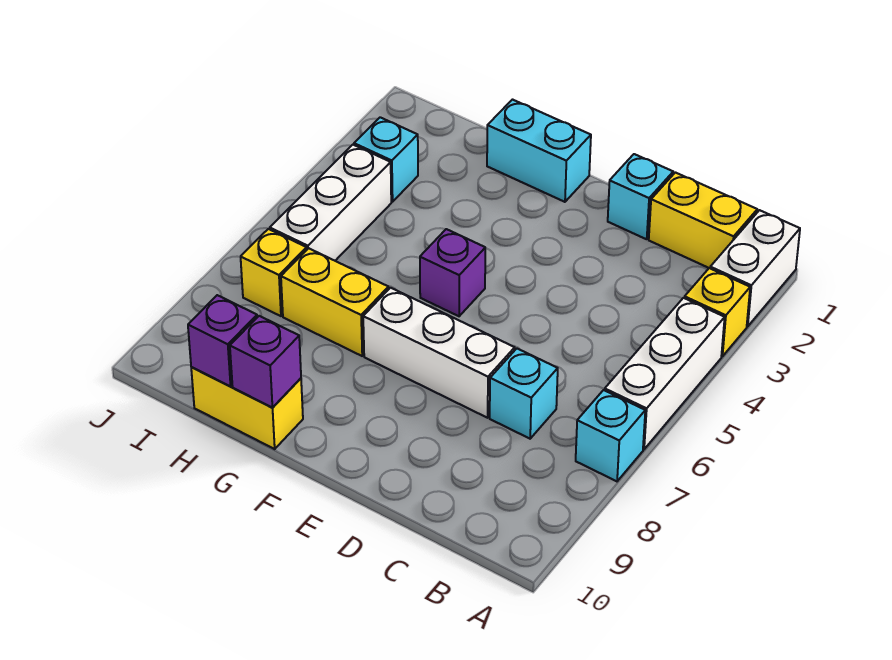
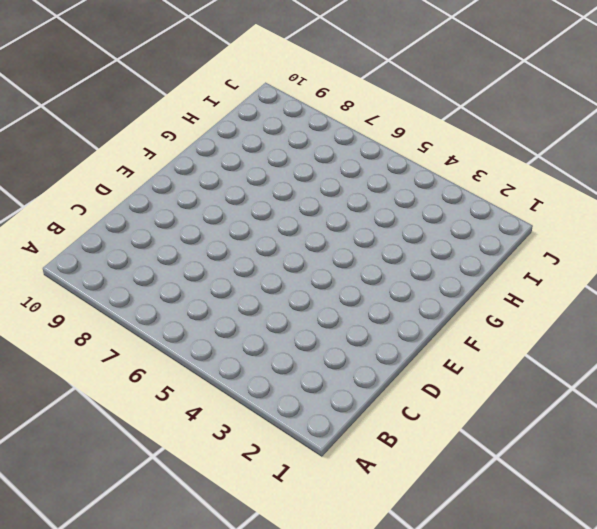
none -> white brick A1:A2 level 1
none -> yellow brick A3 level 1
none -> white brick A4:A6 level 1

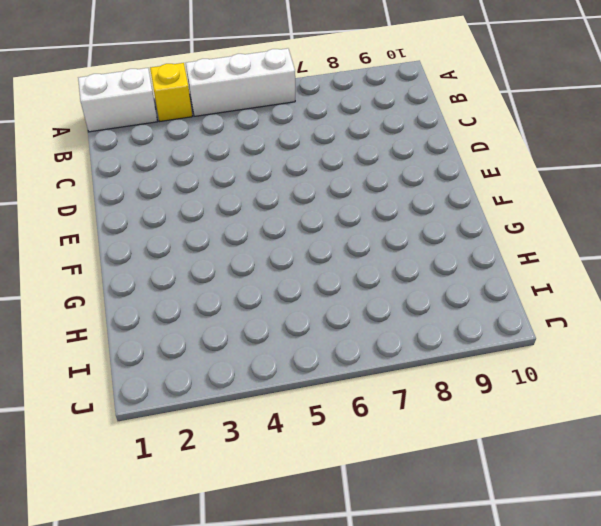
none -> cyan brick A7 level 1
none -> yellow brick B1:C1 level 1
none -> cyan brick C7 level 1

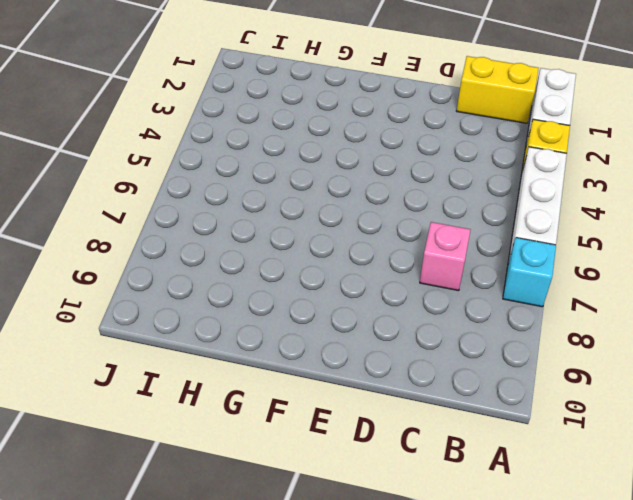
pink brick C7 level 1 -> cyan brick C7 level 1
none -> cyan brick D1 level 1
none -> white brick D7:F7 level 1
none -> cyan brick F1:G1 level 1

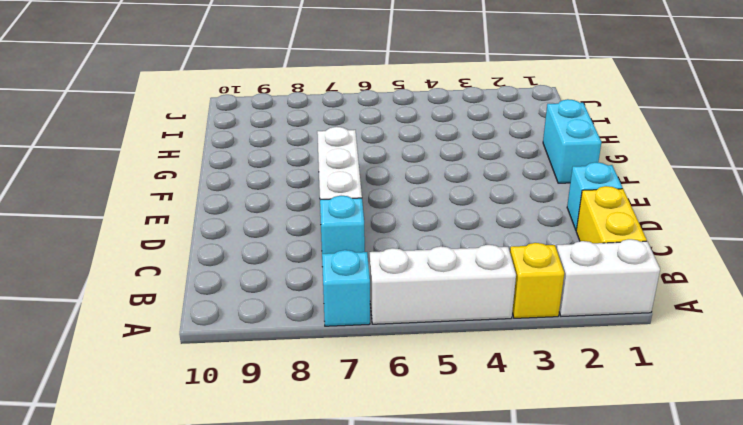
none -> purple brick F5 level 1
none -> yellow brick G7:H7 level 1
none -> yellow brick G10:H10 level 1

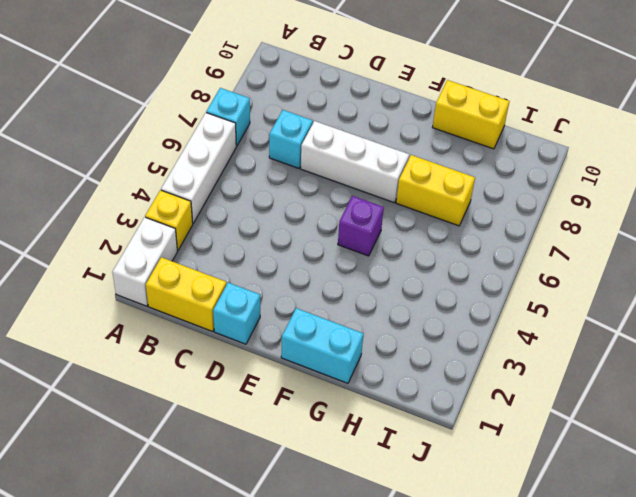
none -> cyan brick I3 level 1
none -> white brick I4:I6 level 1
none -> yellow brick I7 level 1

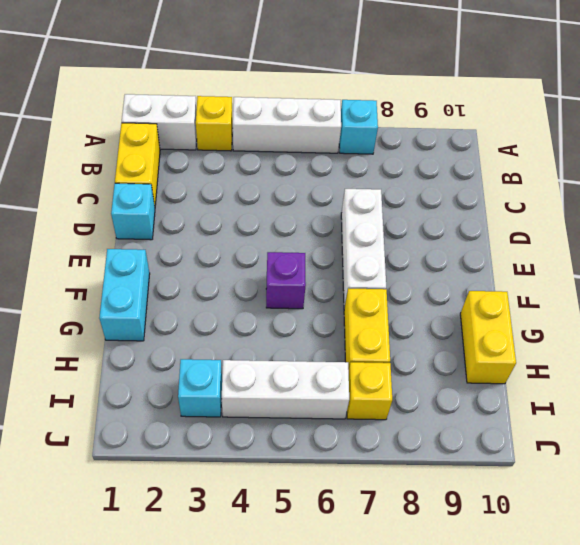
none -> cyan brick C7 level 1
none -> purple brick G10 level 2
none -> purple brick H10 level 2

